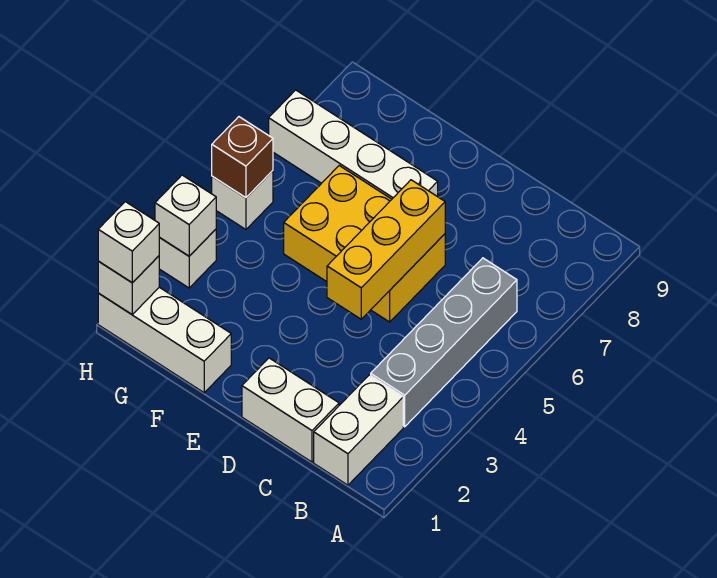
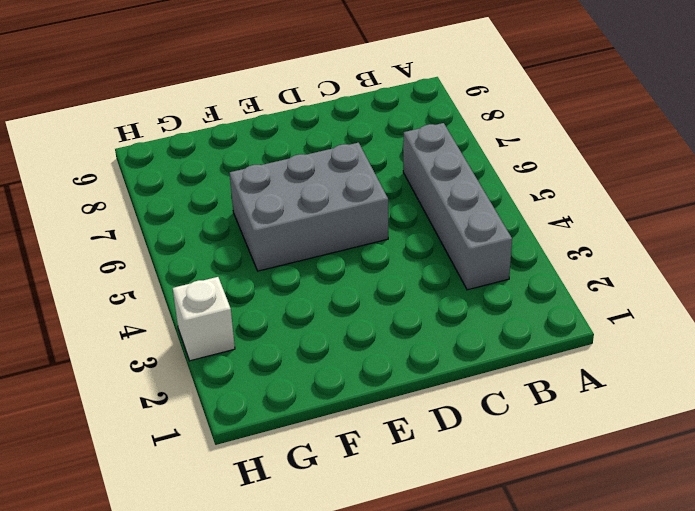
grey brick D5:F6 level 1 -> yellow brick D5:F6 level 1
none -> white brick B1:B2 level 1
none -> white brick C1:D1 level 1
none -> white brick E7:H7 level 1

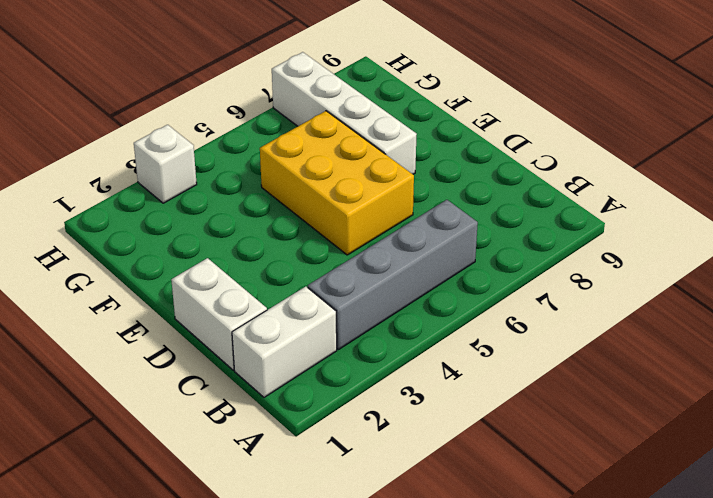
none -> white brick F1:H1 level 1
none -> white brick H5 level 1
none -> yellow brick D4:D6 level 2

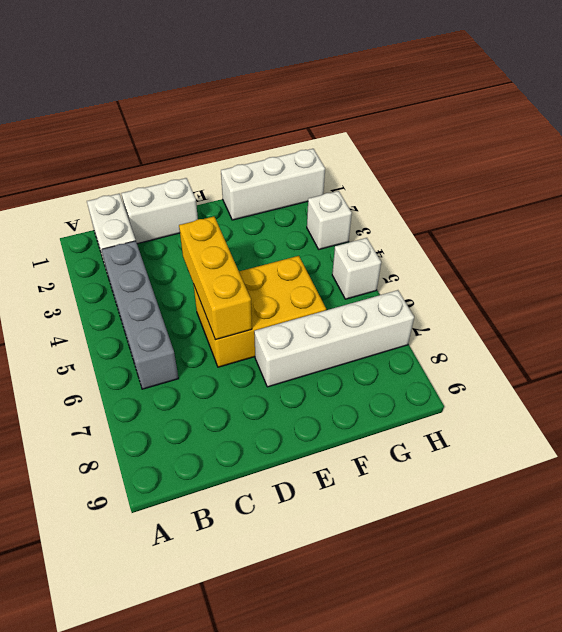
none -> white brick H1 level 2
none -> white brick H3 level 2
none -> brown brick H5 level 2

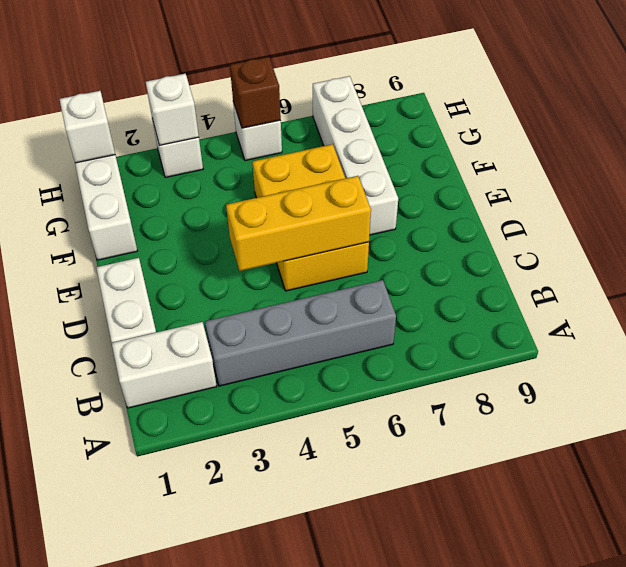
none -> white brick H1 level 3

